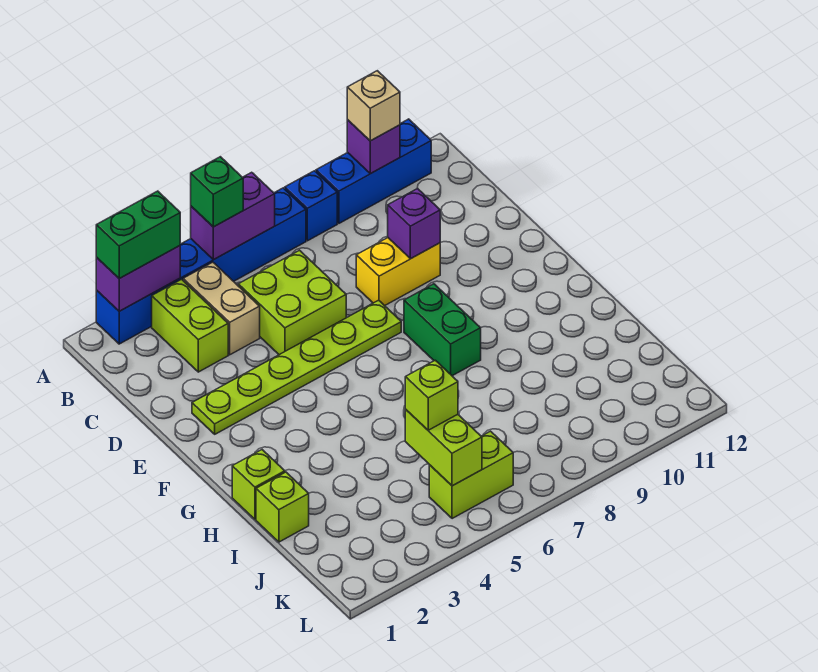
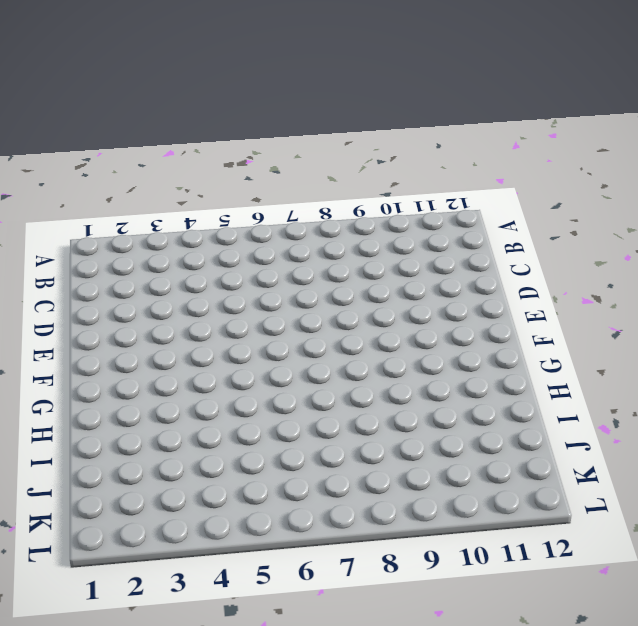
none -> blue brick A2:A7 level 1
none -> blue brick A8 level 1
none -> blue brick A9:A11 level 1

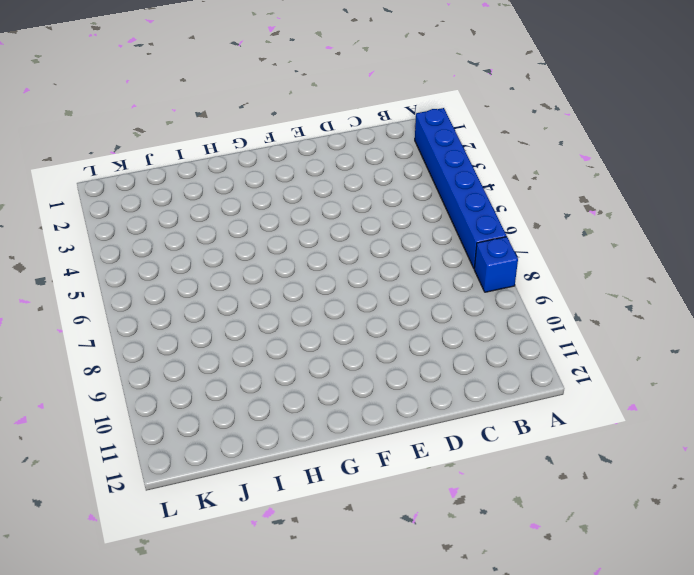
none -> blue brick A9:A11 level 1
none -> lime brick B3:C3 level 1
none -> tan brick B4:C4 level 1

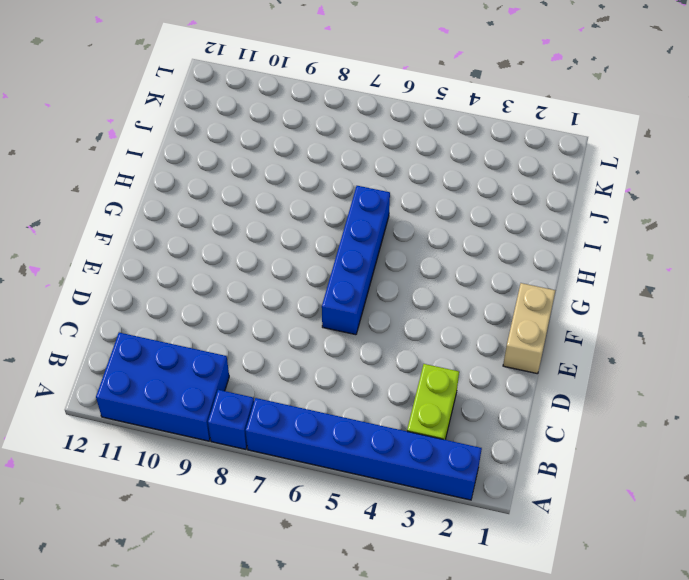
blue brick A9:B11 level 1 -> blue brick A9:A11 level 1
tan brick E1:F1 level 1 -> tan brick B4:C4 level 1
blue brick E6:H6 level 1 -> lime plate E2:E7 level 1
none -> lime brick C5:D6 level 1
none -> yellow brick D8:D9 level 1
none -> green brick F8:G8 level 1

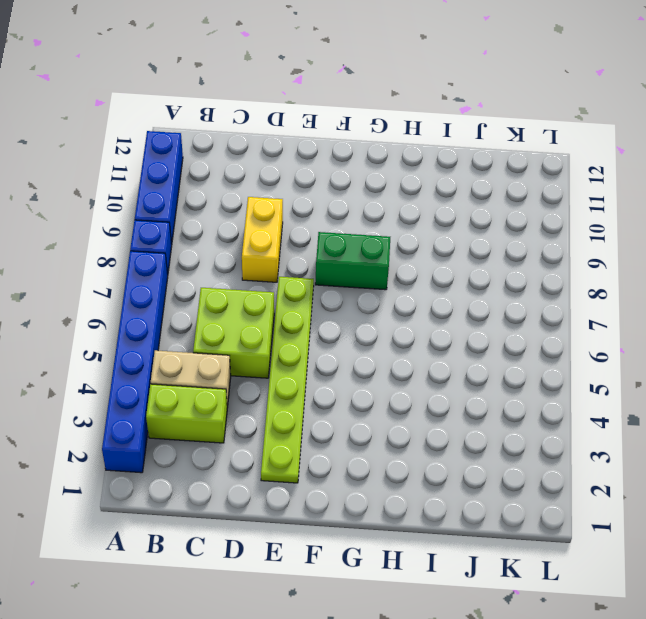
none -> lime brick H1 level 1
none -> lime brick I1 level 1
none -> lime brick K5:K6 level 1

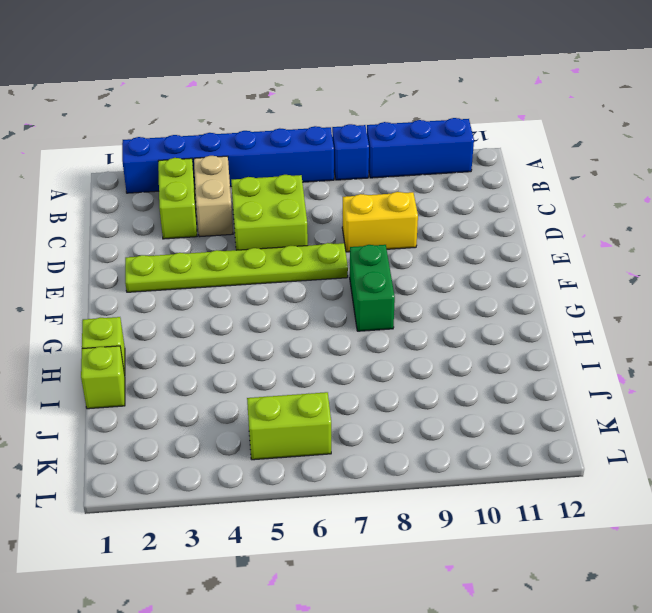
none -> purple brick A2:A3 level 2
none -> purple brick A5:A6 level 2
none -> purple brick A10 level 2

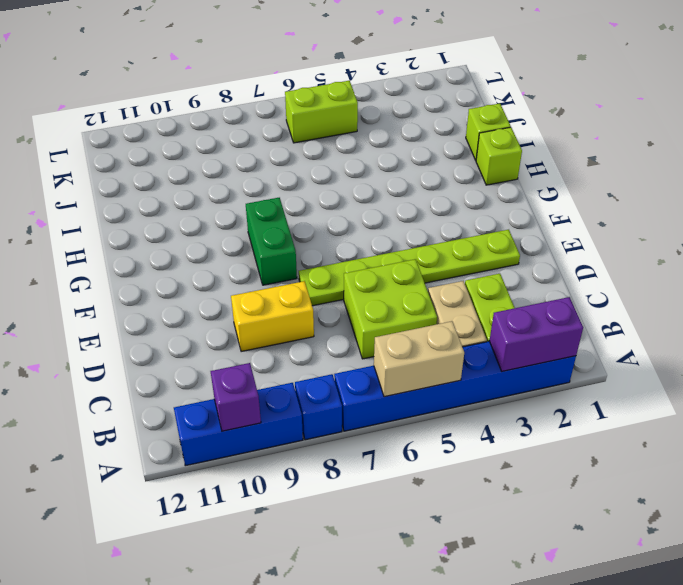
tan brick A5:A6 level 2 -> purple brick A5:A6 level 2
none -> purple brick D9 level 2
none -> lime brick J5:K5 level 2
none -> green brick A2:A3 level 3

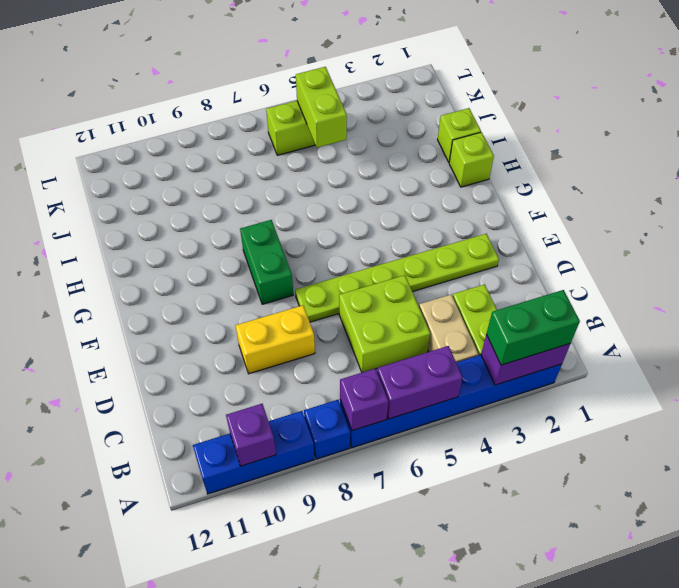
purple brick A7 level 2 -> purple brick D9 level 2
none -> green brick A5 level 3
none -> tan brick A10 level 3
none -> lime brick J5 level 3

